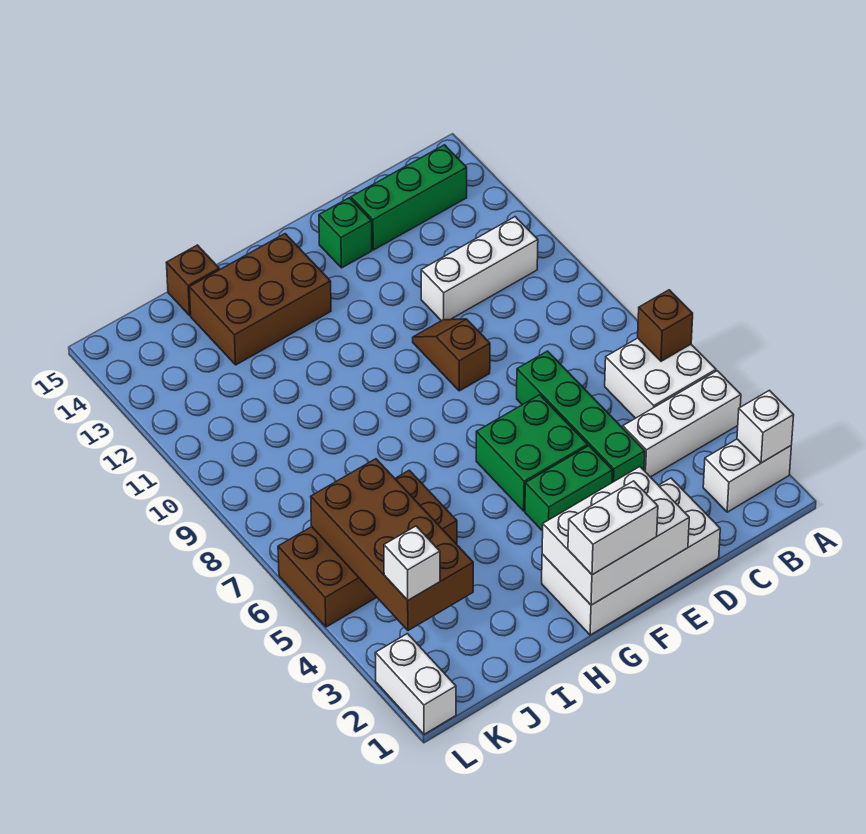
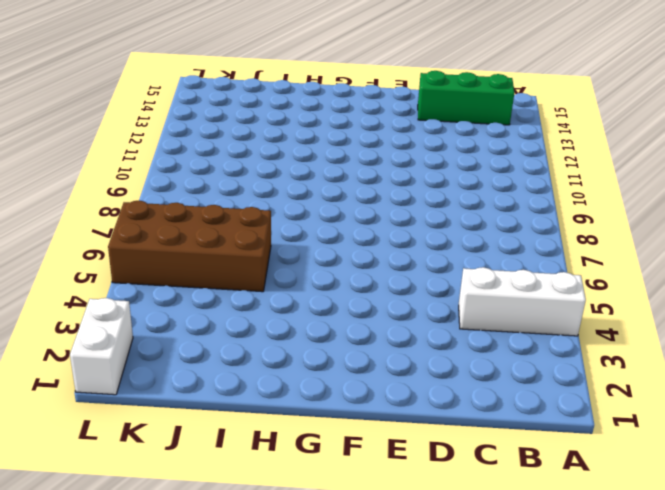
none -> white brick A2:B2 level 1
none -> white brick A5:B6 level 1
none -> white brick B11:D11 level 1

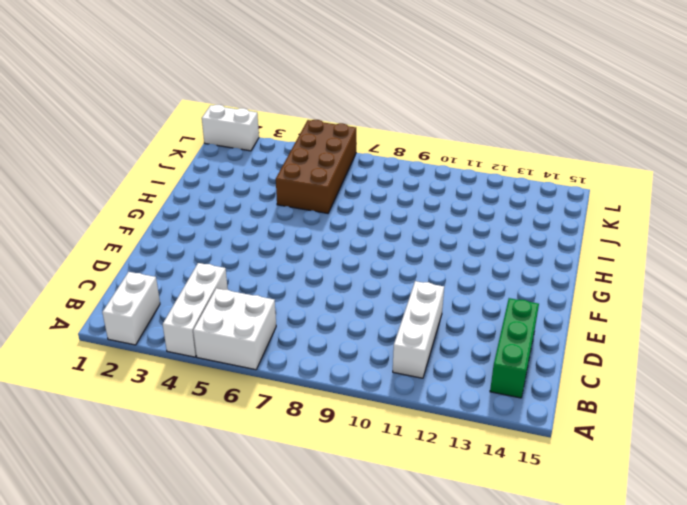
none -> white brick D1:G2 level 1
none -> green brick D4:D7 level 1
none -> green brick E4:F4 level 1

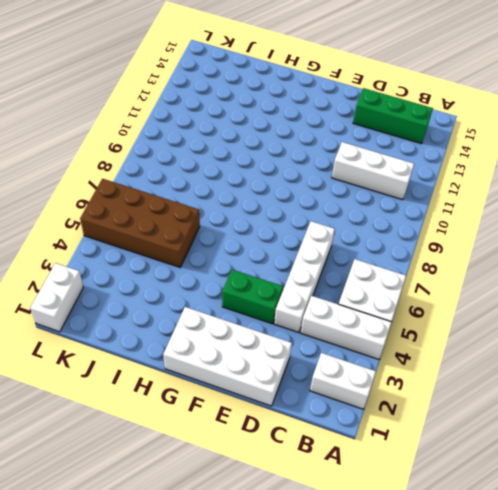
white brick D4:D7 level 1 -> green brick D4:D7 level 1
none -> green brick E5:F6 level 1
none -> brown slope E9:E10 level 1 top 9
none -> green brick E14 level 1

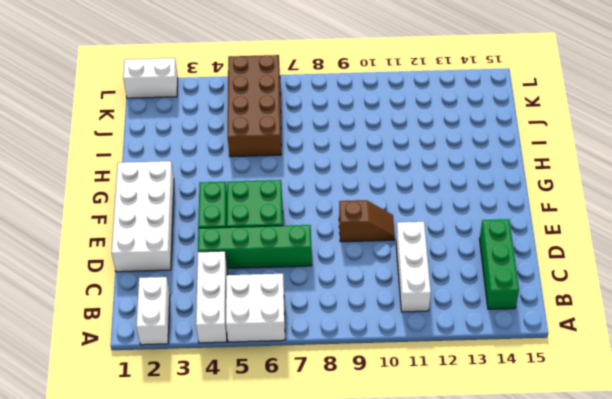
none -> green brick E14 level 1
none -> brown brick G13:I14 level 1
none -> brown brick I15 level 1

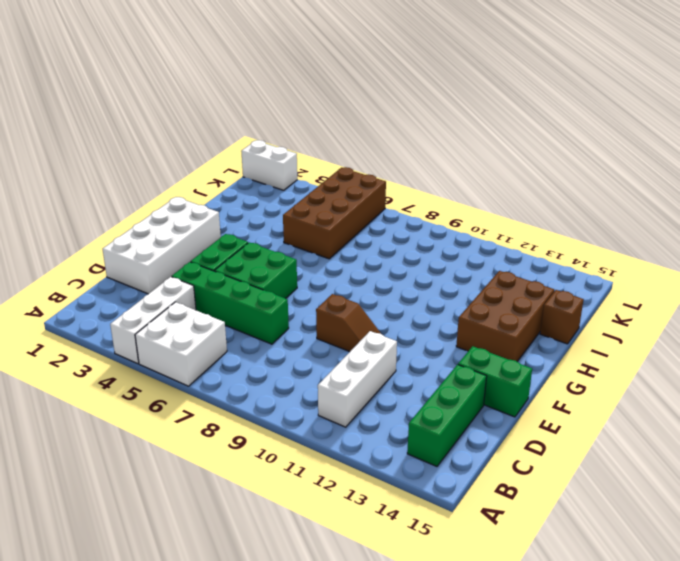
green brick E14:E15 level 1 -> green brick E14 level 1
none -> white brick A2:B2 level 1
none -> white brick A2 level 2
none -> brown brick A6 level 2

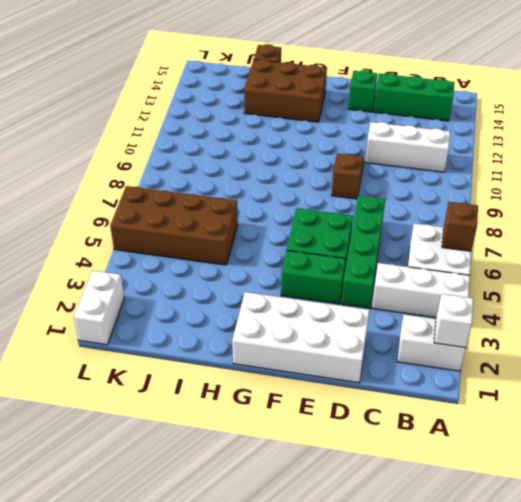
none -> white brick E1:G2 level 2
none -> brown brick J3:K6 level 2
none -> white brick F1:G1 level 3

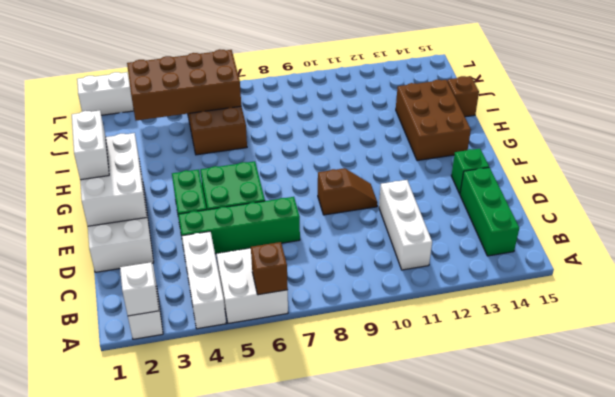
none -> white brick K3 level 3

